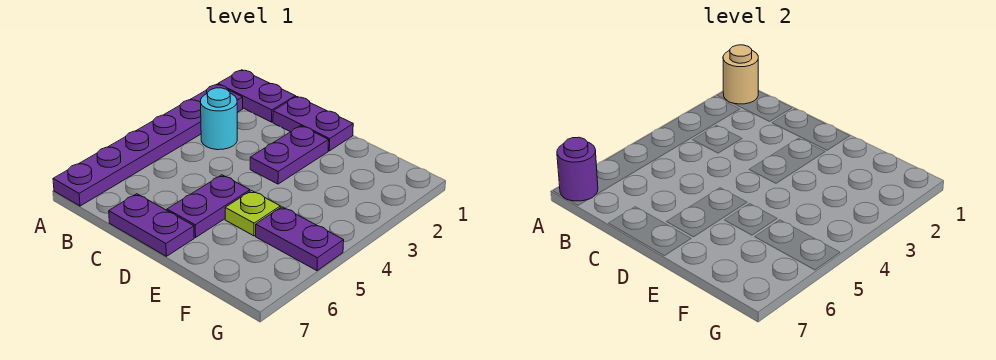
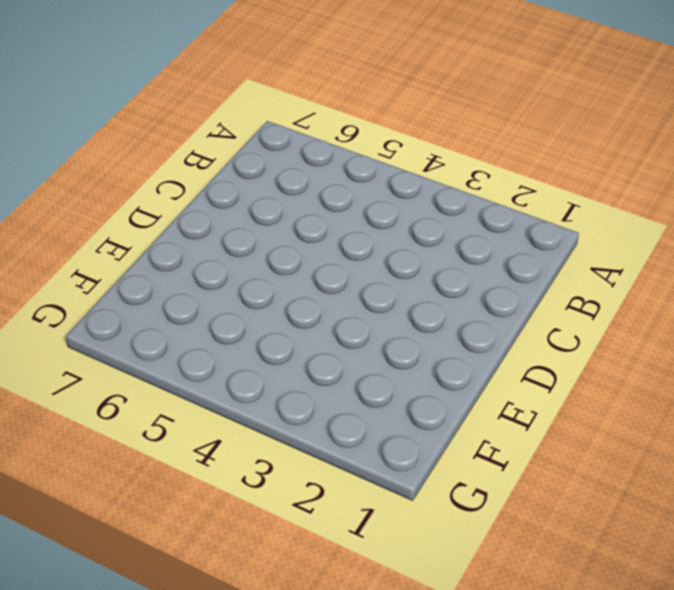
none -> purple plate A1:B1 level 1
none -> purple plate A2:A7 level 1

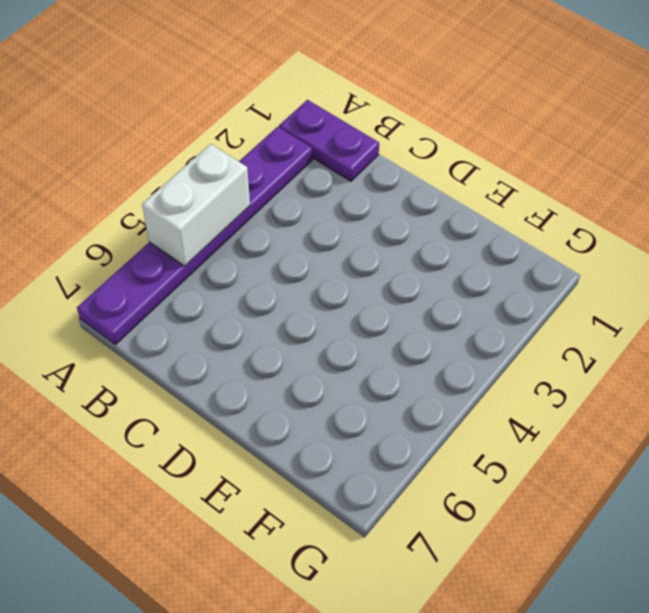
white brick A4:A5 level 2 -> none
none -> cyan round brick B3 level 1
none -> purple plate C1:D1 level 1

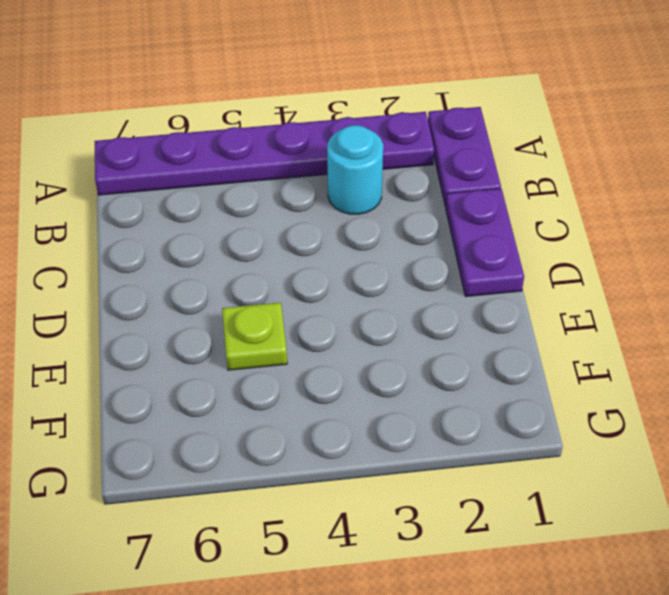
none -> purple plate C7:D7 level 1
none -> purple plate D2:D3 level 1

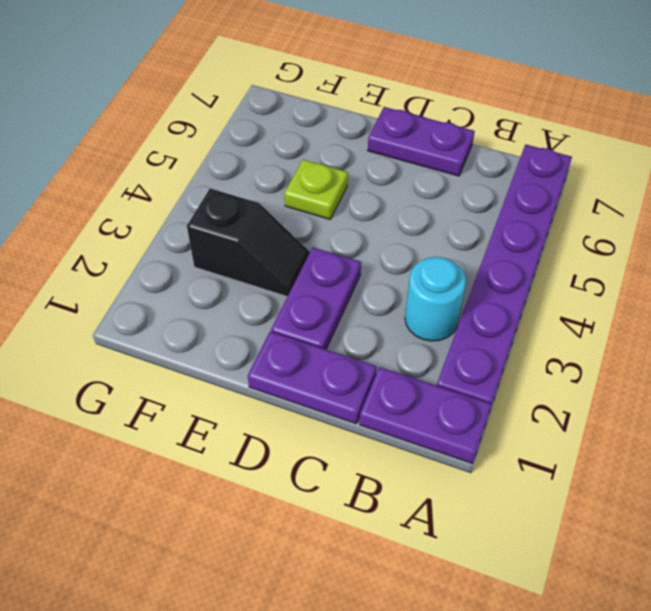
black slope E3:F3 level 1 top F -> none
none -> purple plate D5:D6 level 1
none -> purple plate F5:G5 level 1

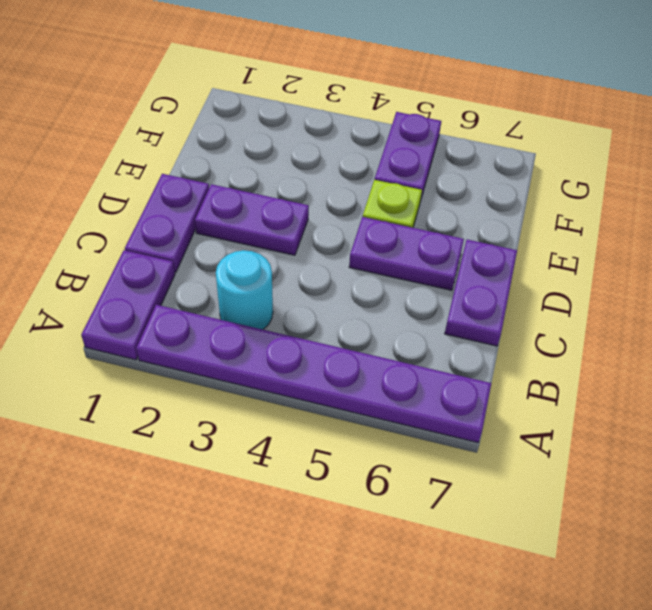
none -> tan round brick A1 level 2
none -> purple round brick A7 level 2

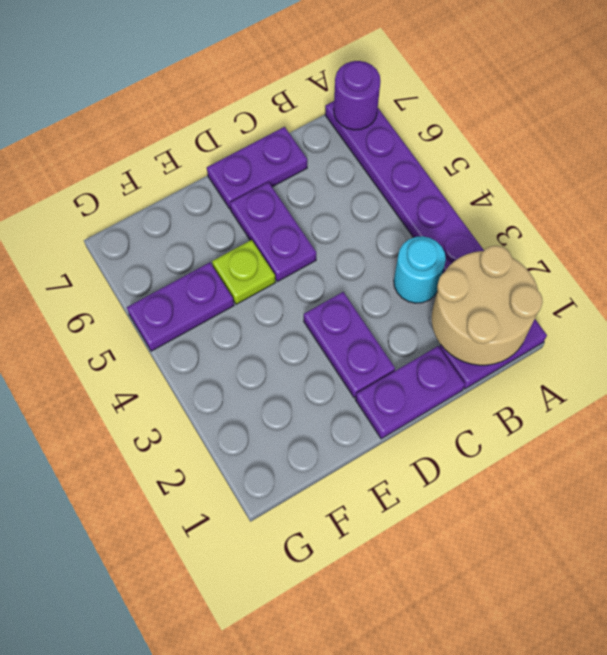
tan round brick A1:B2 level 2 -> tan round brick A1 level 2

